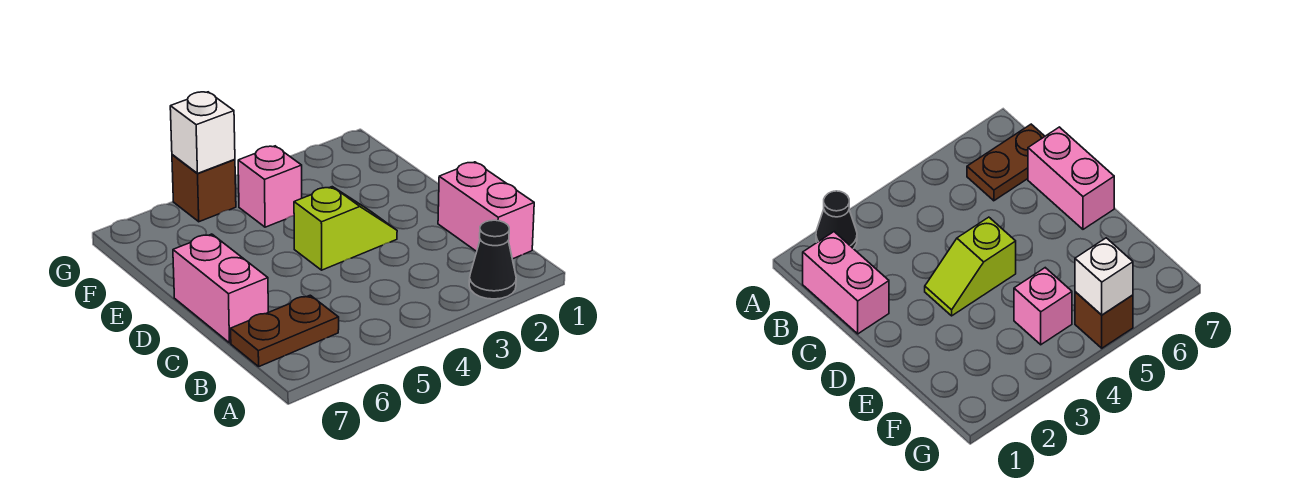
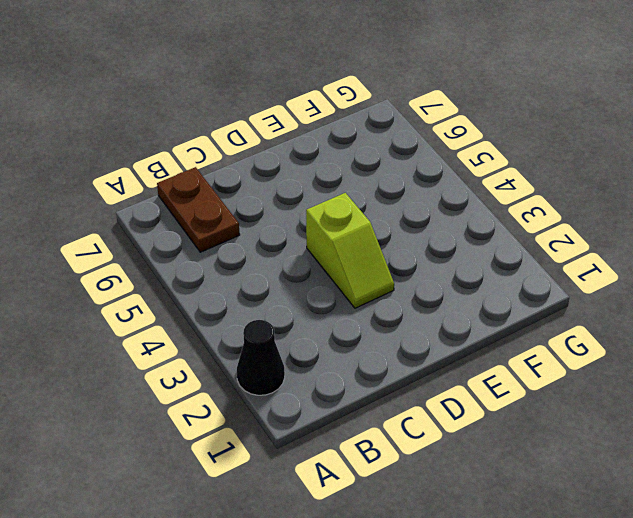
none -> pink brick B1:C1 level 1
none -> pink brick C7:D7 level 1

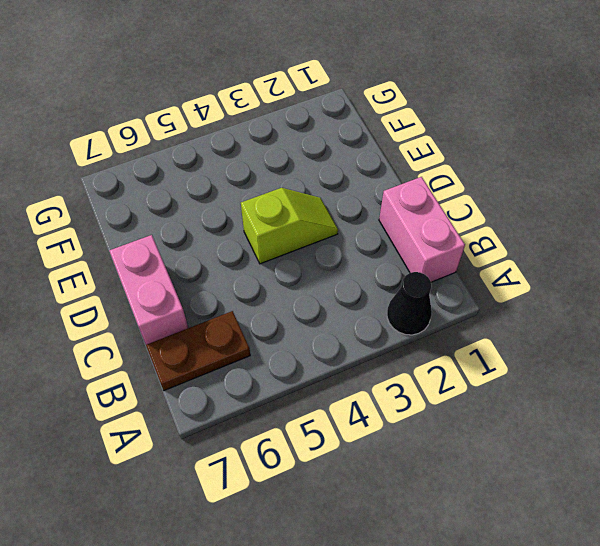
none -> pink brick F4 level 1
none -> brown brick G5 level 1

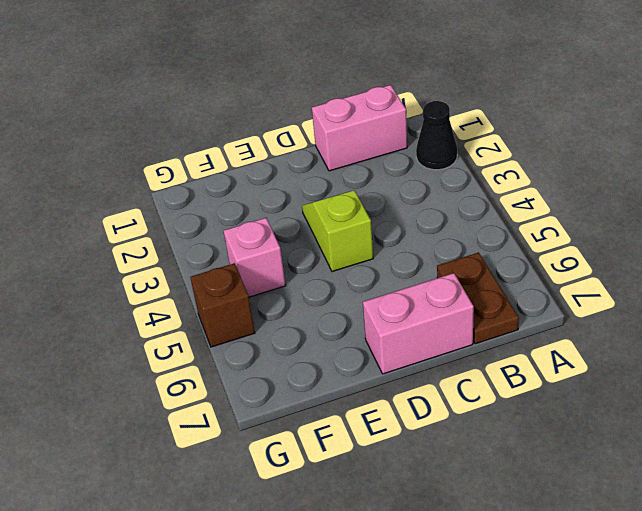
none -> white brick G5 level 2

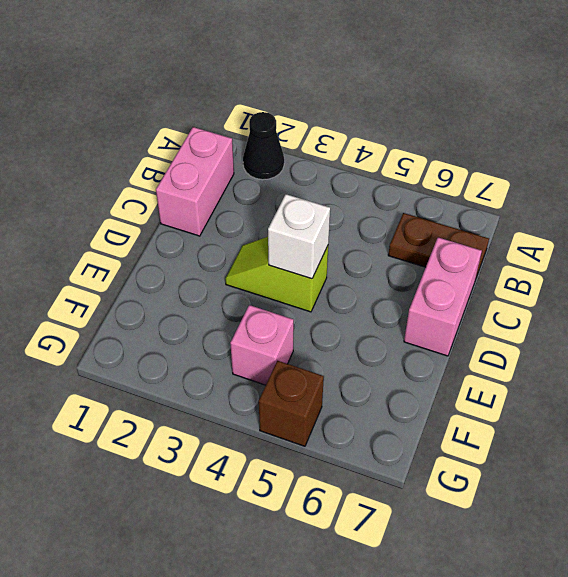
white brick D4 level 2 -> white brick G5 level 2

